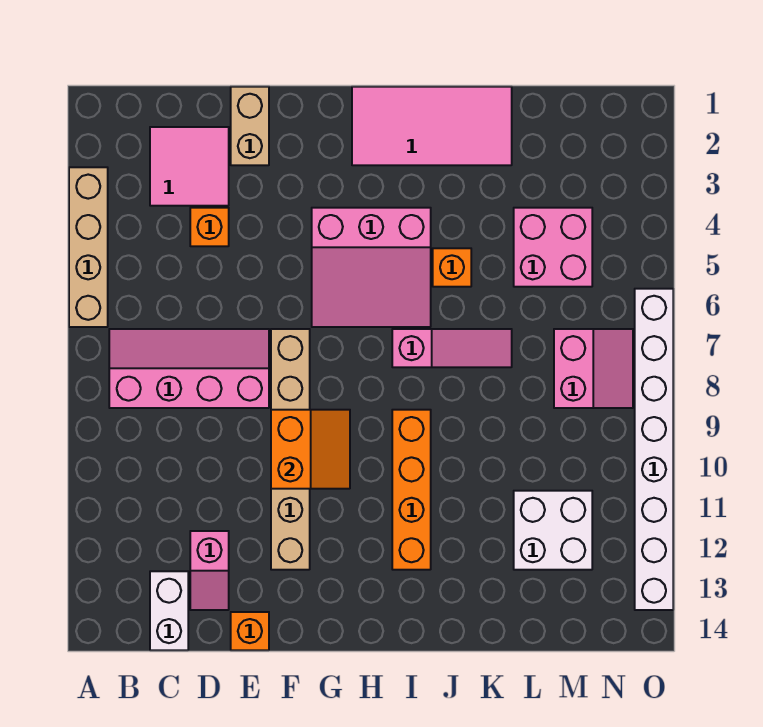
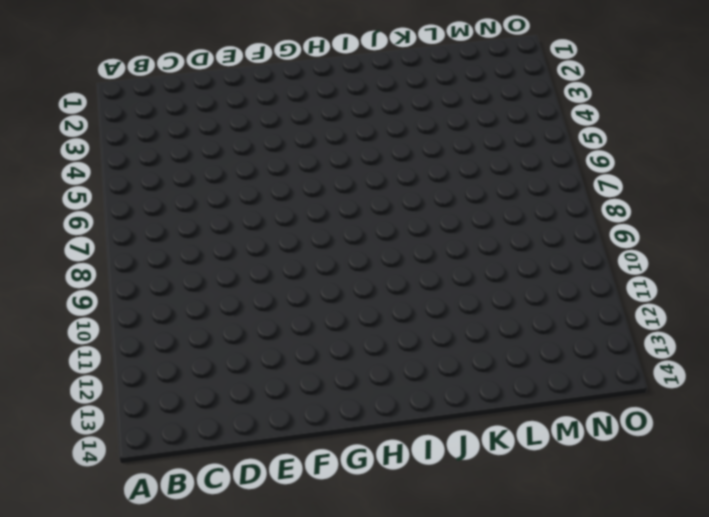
none -> tan brick A3:A6 level 1
none -> pink slope B7:E8 level 1 top 8
none -> pink tile C2:D3 level 1

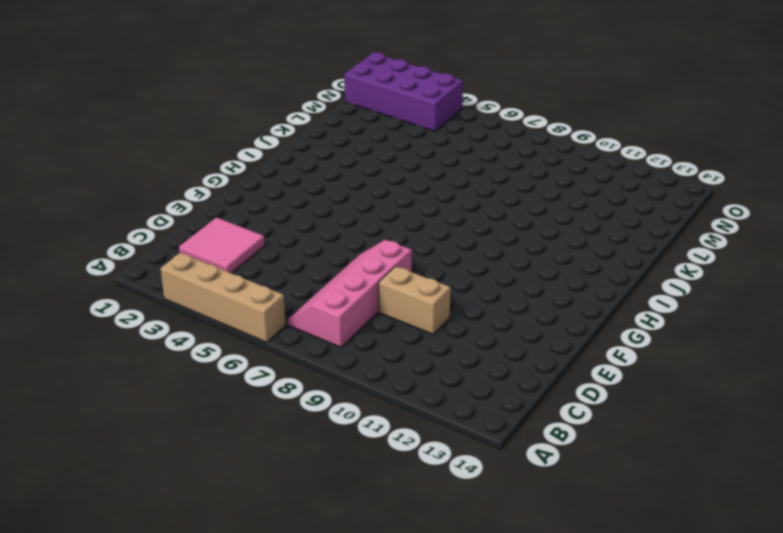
tan brick D9:D10 level 1 -> tan brick E1:E2 level 1
purple brick N1:O4 level 1 -> none
none -> white brick C13:C14 level 1
none -> orange brick D4 level 1
none -> pink slope D12:D13 level 1 top 12

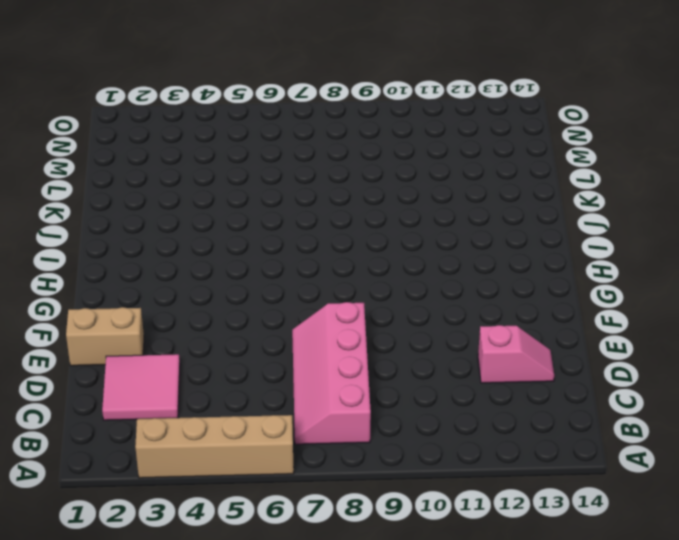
none -> white brick C13:C14 level 1
none -> orange brick D4 level 1
none -> orange brick E14 level 1

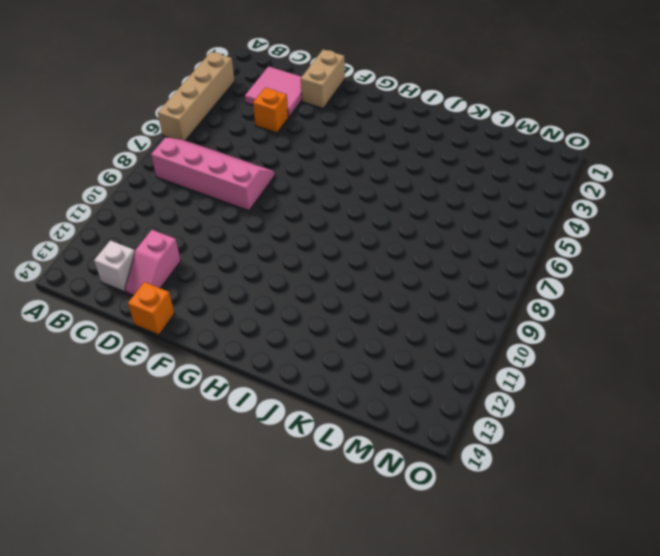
white brick C13 level 1 -> white brick C13:C14 level 1
none -> tan brick F7:F12 level 1
none -> pink slope G4:I6 level 1 top 4
none -> pink tile H1:K2 level 1

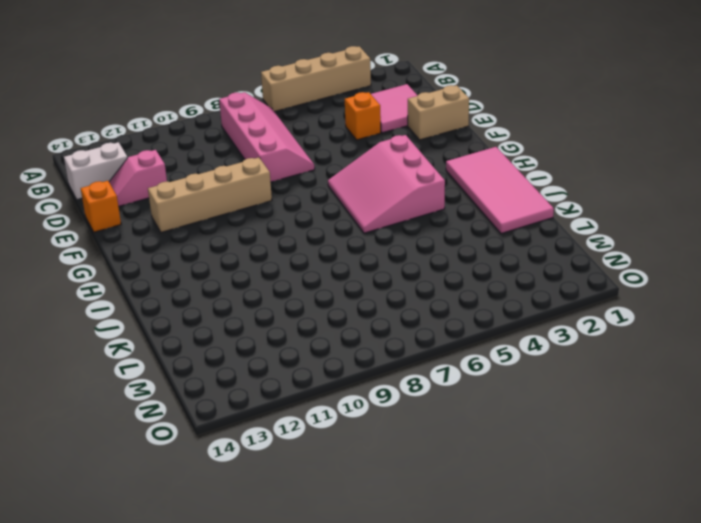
tan brick F9:F12 level 1 -> tan brick F7:F12 level 1
none -> pink slope I7:K7 level 1 top I
none -> orange brick I9:I12 level 1
none -> orange brick J5 level 1

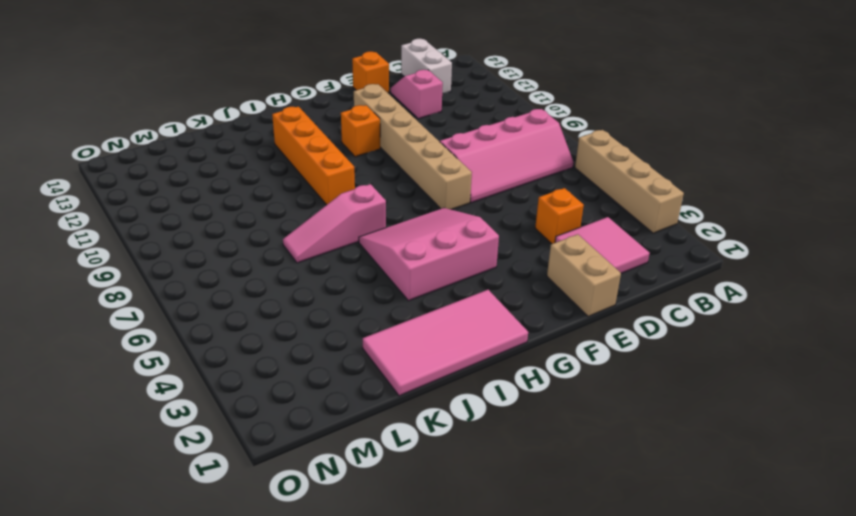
orange brick G11 level 1 -> orange brick J5 level 1
none -> pink brick L4:M5 level 1
none -> white brick L11:M12 level 1
none -> pink slope M7:N8 level 1 top M

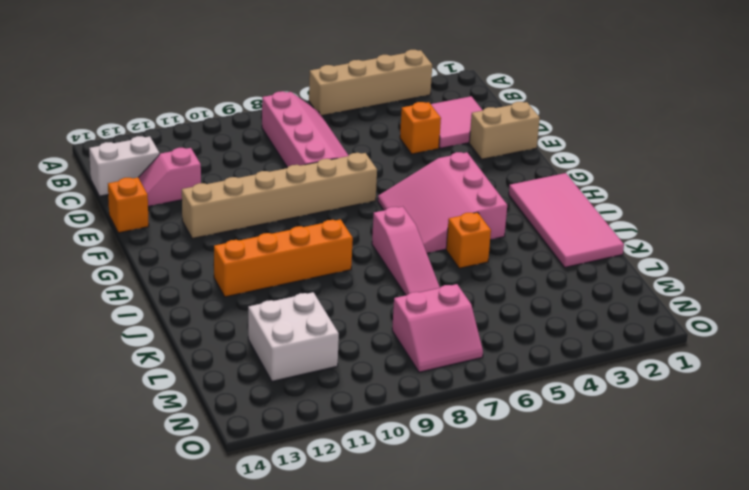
none -> pink brick L4:M5 level 1
none -> white brick O6:O13 level 1
none -> orange slope F9:G10 level 2 top F

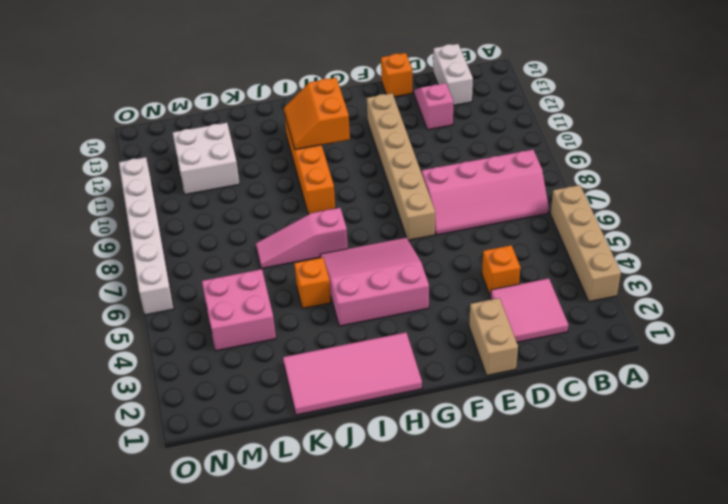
orange slope H11:I12 level 2 top H -> orange slope F9:G10 level 2 top F
white brick O6:O11 level 1 -> white brick O6:O13 level 1
none -> pink slope M7:N8 level 1 top M

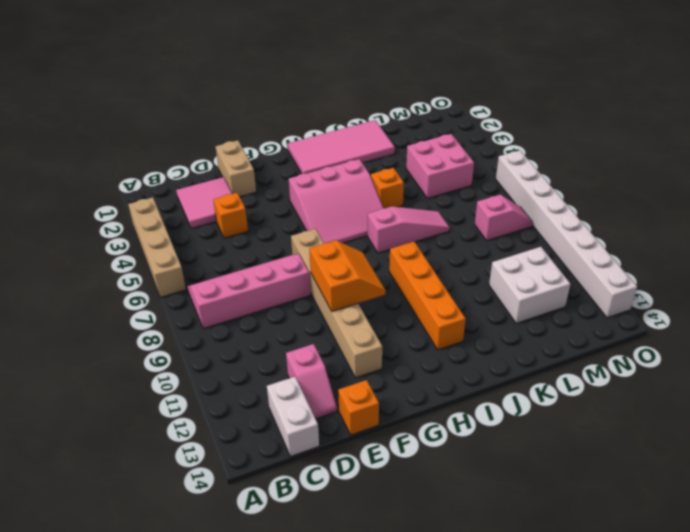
pink slope M8:N8 level 1 top M -> pink slope M7:N8 level 1 top M

